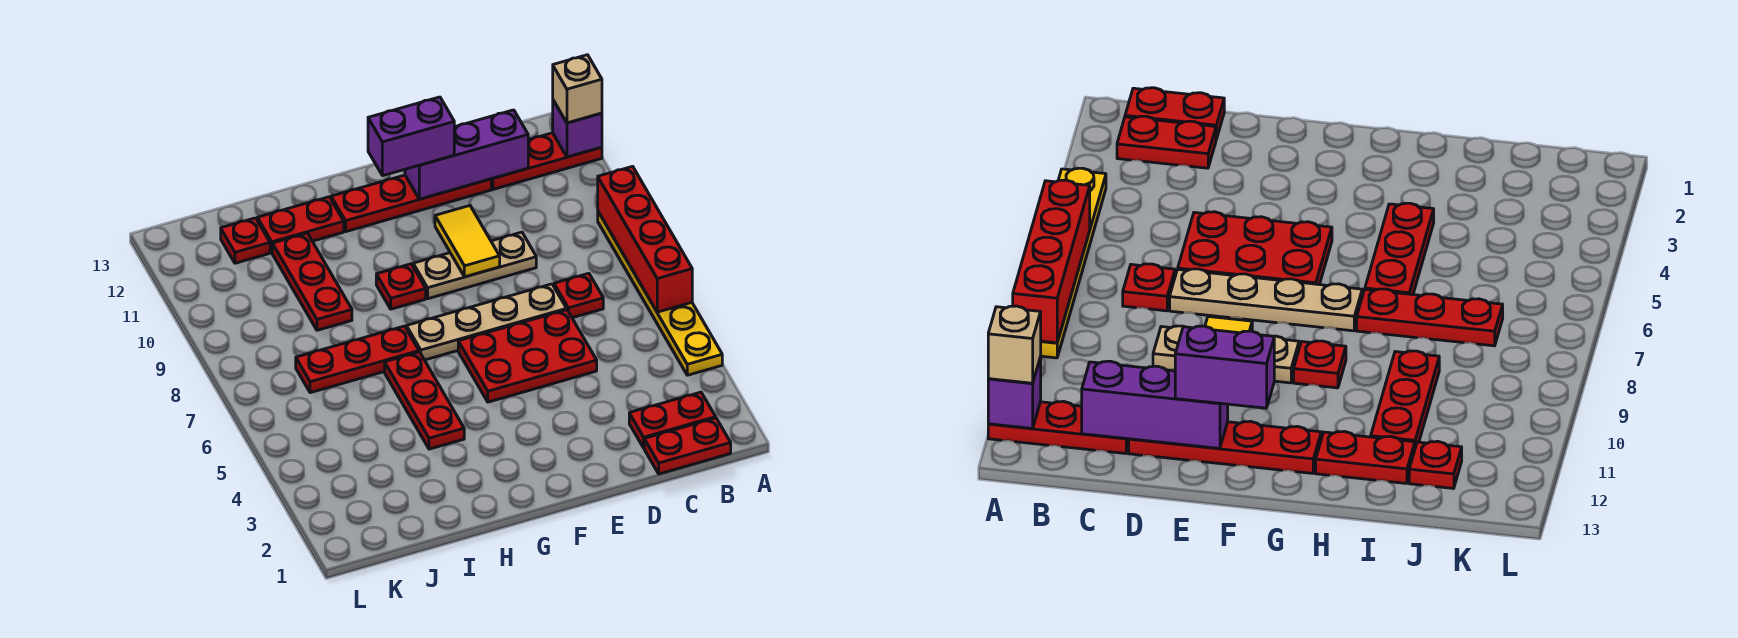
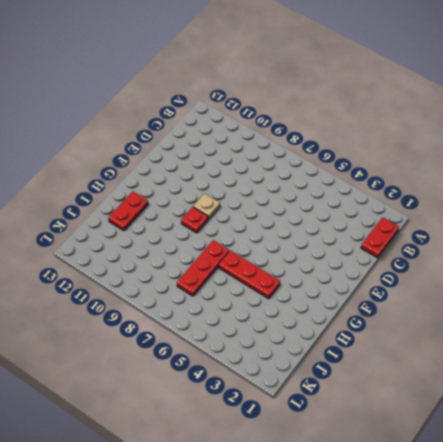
tan plate F9 level 1 -> tan plate D9:F9 level 1
none -> yellow plate A4:A9 level 1
none -> red plate A12:C12 level 1
none -> red plate B2:C2 level 1

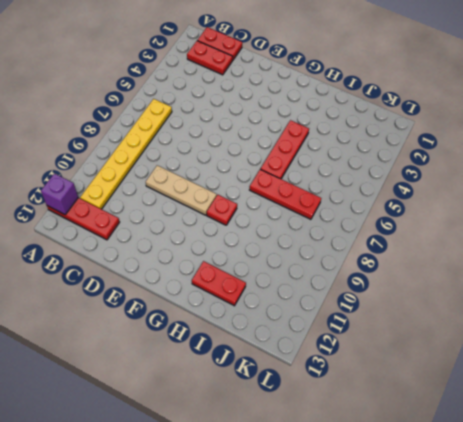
yellow plate B6:B11 level 1 -> yellow plate A4:A9 level 1
none -> red plate C7 level 1
none -> red plate D5:F6 level 1
none -> tan plate D7:G7 level 1

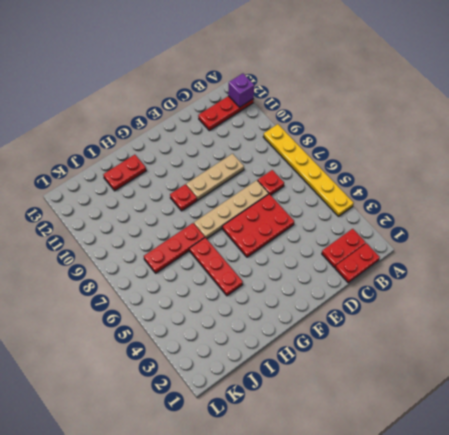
none -> red plate D12:G12 level 1
none -> red plate I9:I11 level 1
none -> red plate J12 level 1

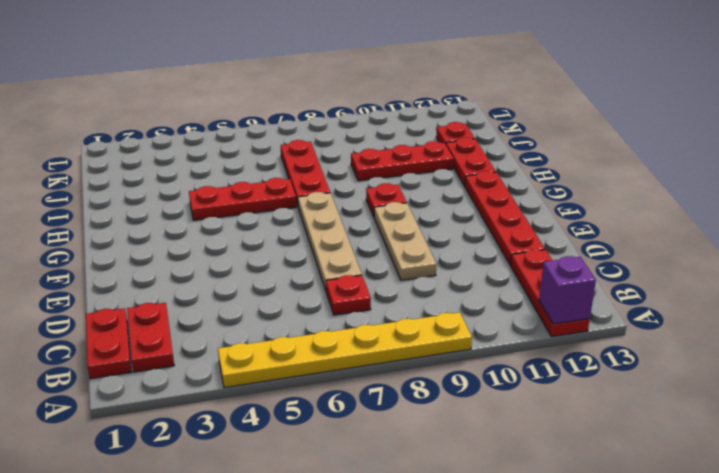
none -> red plate D5:F6 level 1
none -> red brick A6:A9 level 2
none -> purple brick C12:E12 level 2

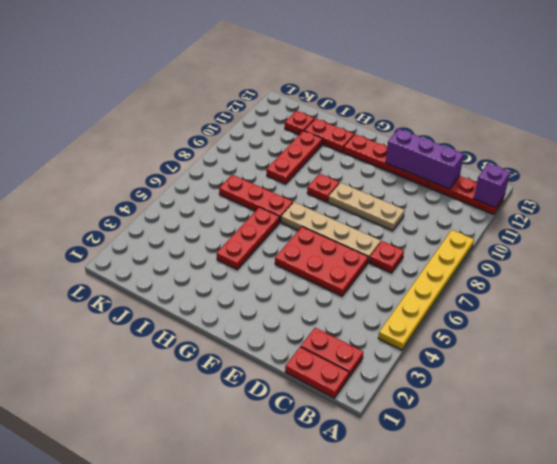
none -> red brick A6:A9 level 2
none -> yellow tile E9:E10 level 2
none -> tan brick A12 level 3

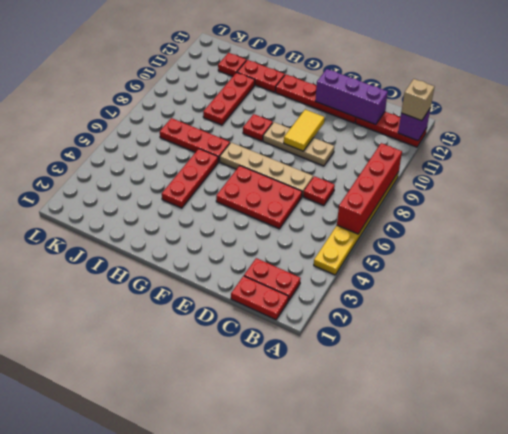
none -> purple brick E12:F12 level 3

